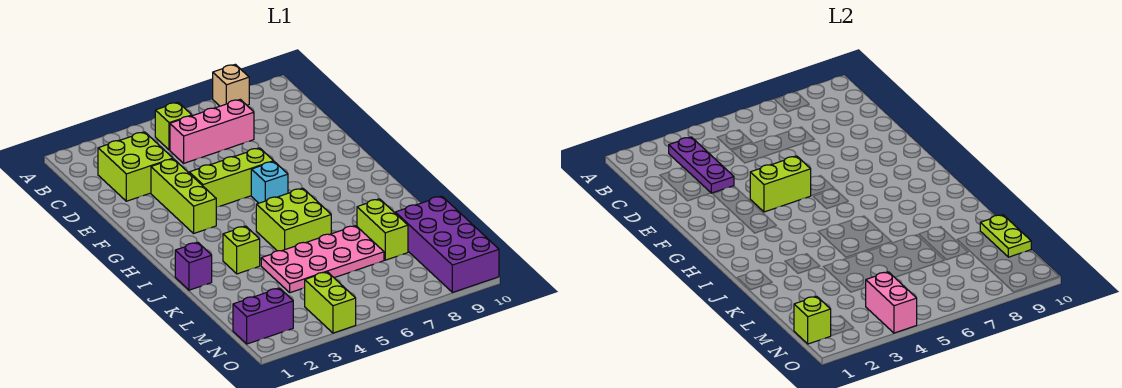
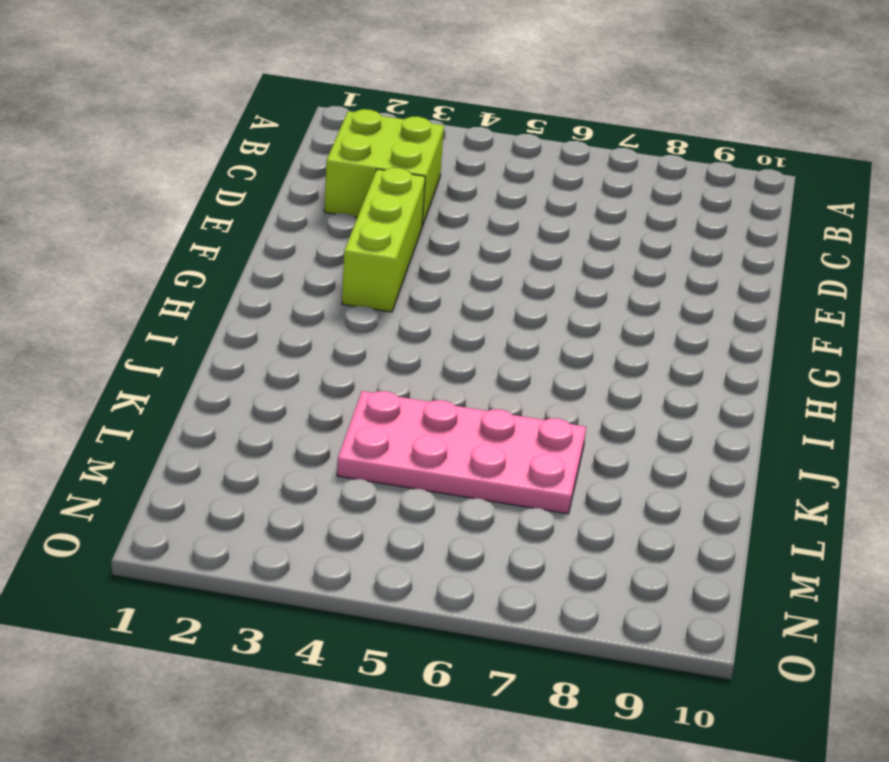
none -> tan brick A8 level 1
none -> lime brick B5 level 1
none -> pink brick C5:C7 level 1

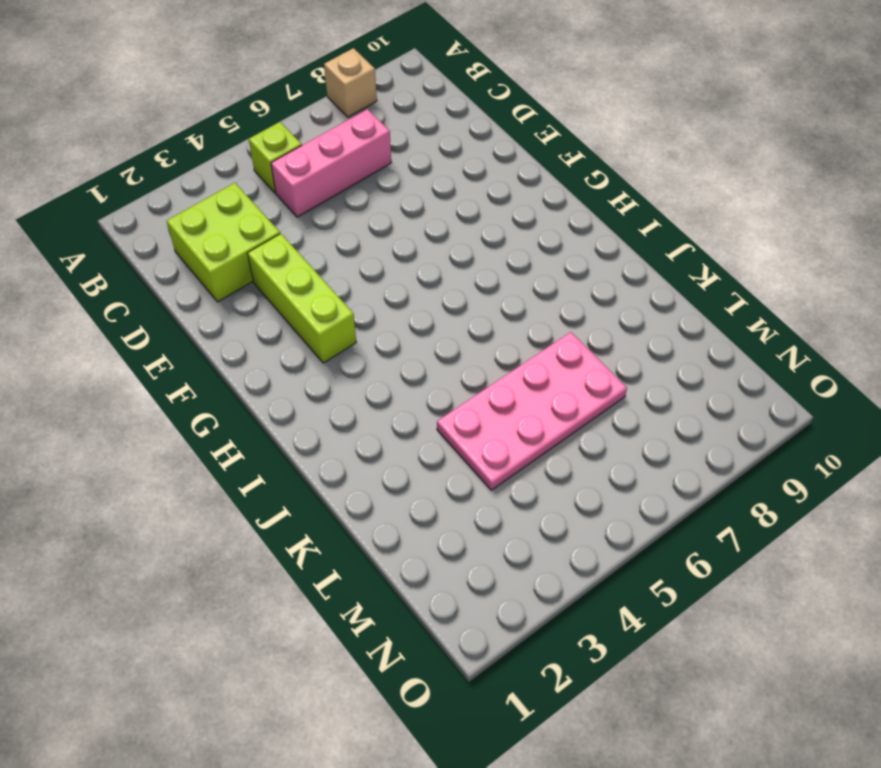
none -> lime brick F4:F6 level 1
none -> cyan brick G6 level 1
none -> lime brick I5:J6 level 1

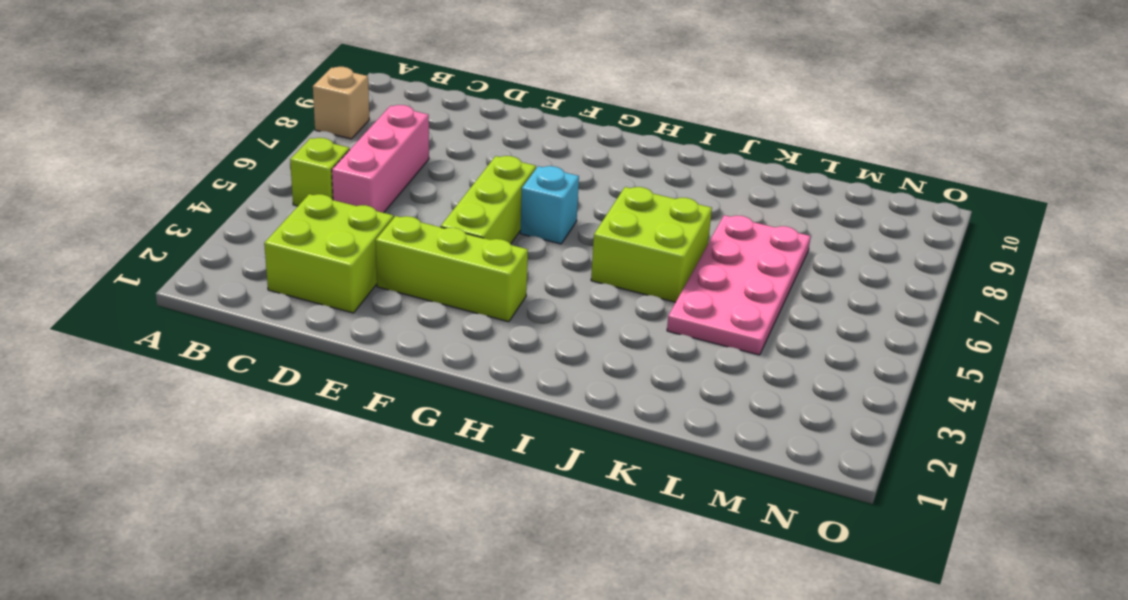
none -> purple brick J1 level 1
none -> lime brick J3 level 1
none -> lime brick K8:L8 level 1

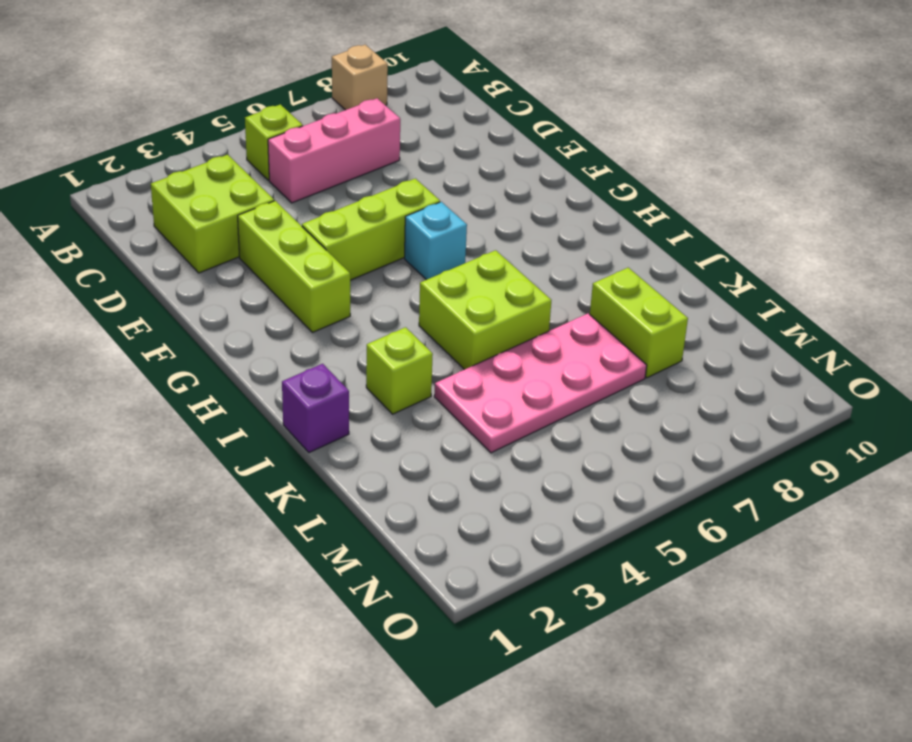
none -> purple brick L9:O10 level 1
none -> purple brick N1:N2 level 1
none -> lime brick N4:O4 level 1

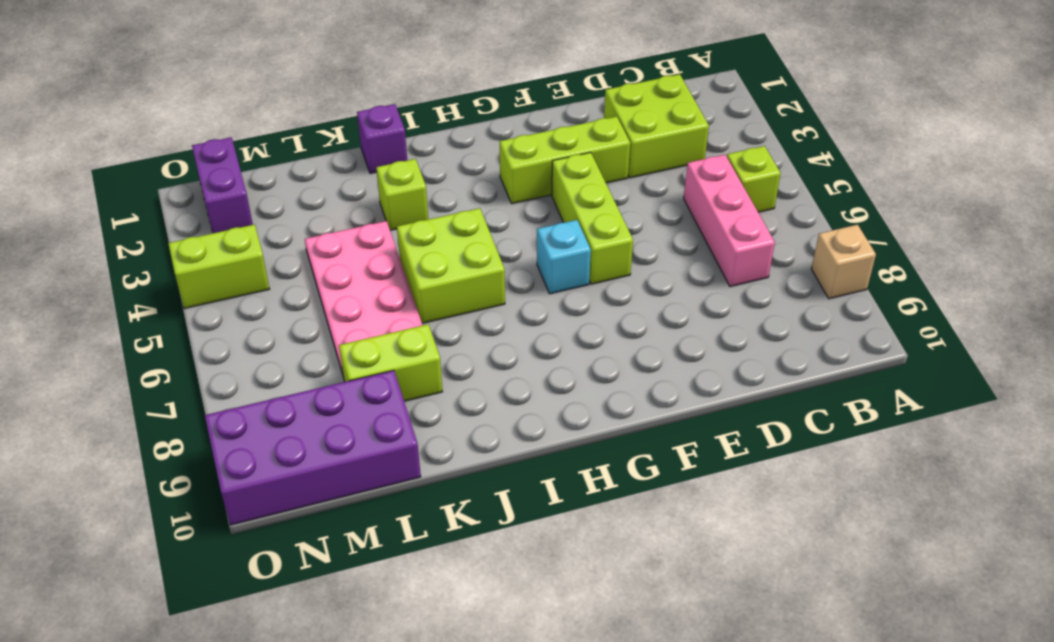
none -> purple plate B3:D3 level 2
none -> lime brick F4:F5 level 2
none -> lime plate L10:M10 level 2

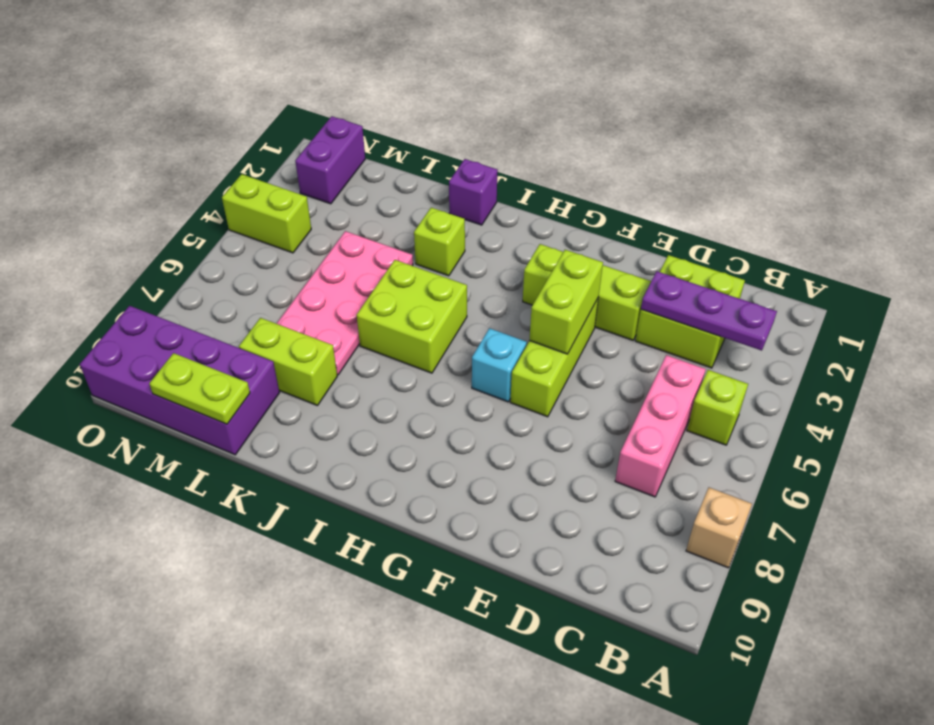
none -> lime brick N1 level 2
none -> pink brick N4:O4 level 2

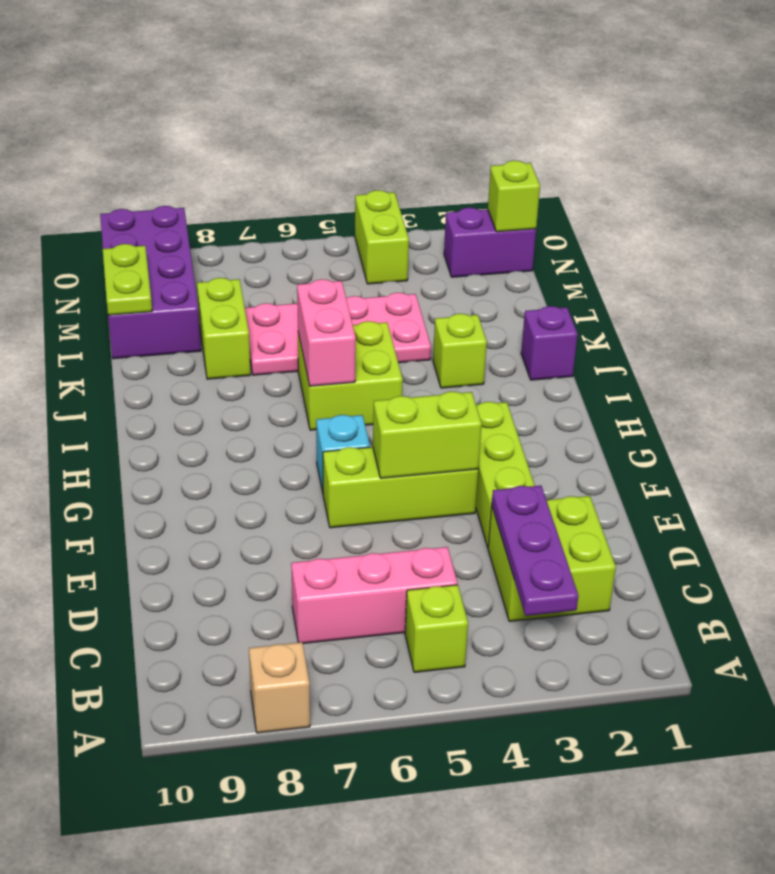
pink brick I6:J6 level 2 -> pink brick N4:O4 level 2

